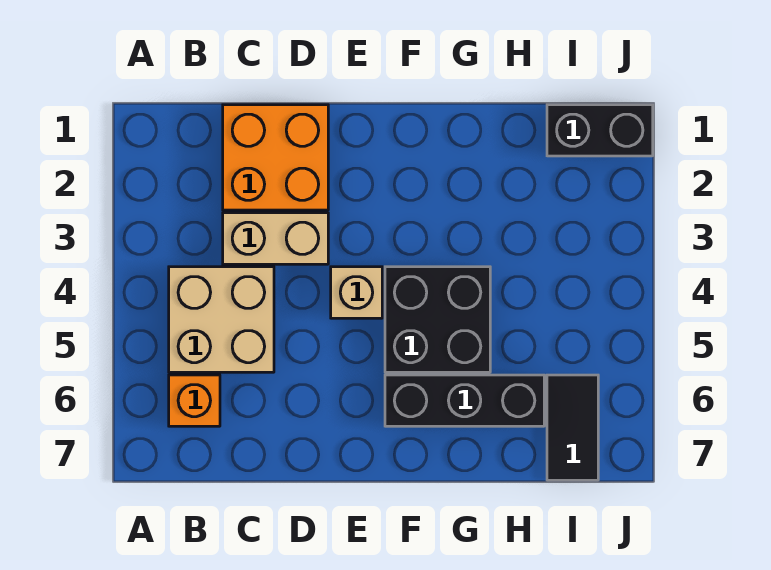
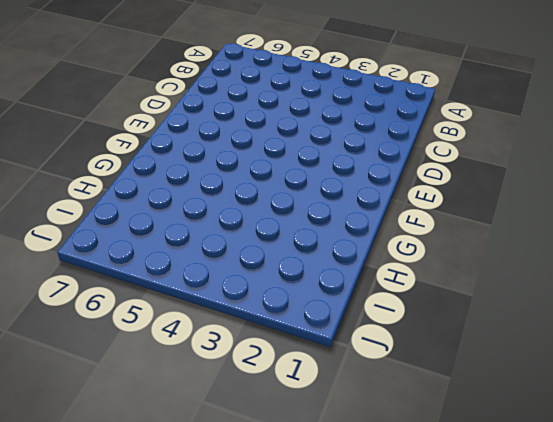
none -> tan brick B4:C5 level 1
none -> orange brick B6 level 1

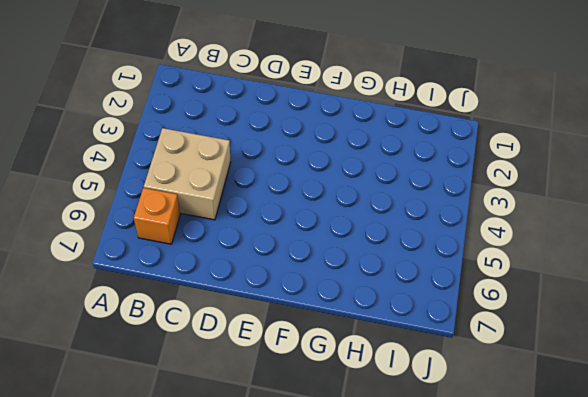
none -> orange brick C1:D2 level 1
none -> tan brick C3:D3 level 1

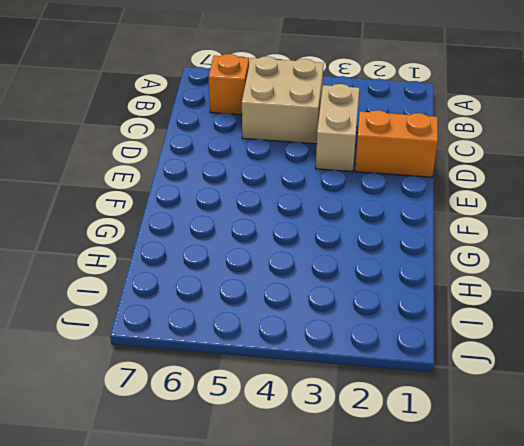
orange brick D1:D2 level 1 -> orange brick C1:D2 level 1
none -> tan brick E4 level 1
none -> black brick F4:G5 level 1

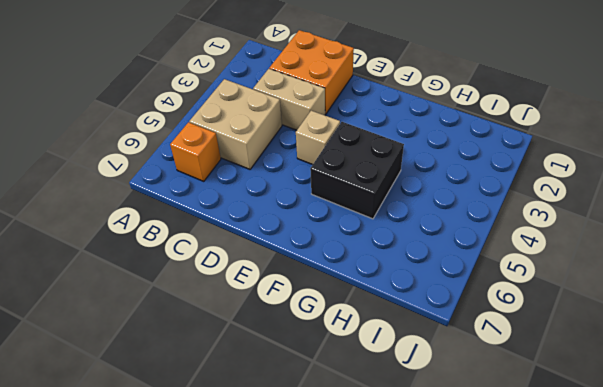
none -> black brick F6:H6 level 1
none -> black brick I1:J1 level 1

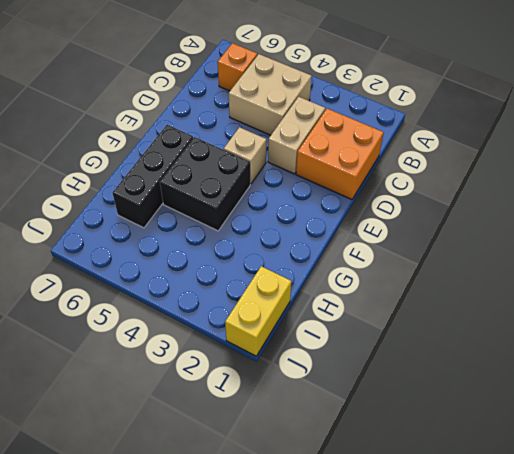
yellow brick I1:J1 level 1 -> black brick I1:J1 level 1
none -> black tile I6:I7 level 1

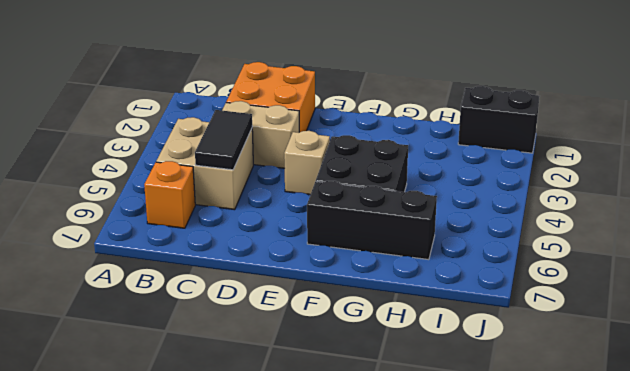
black tile C4:C5 level 2 -> black tile I6:I7 level 1

